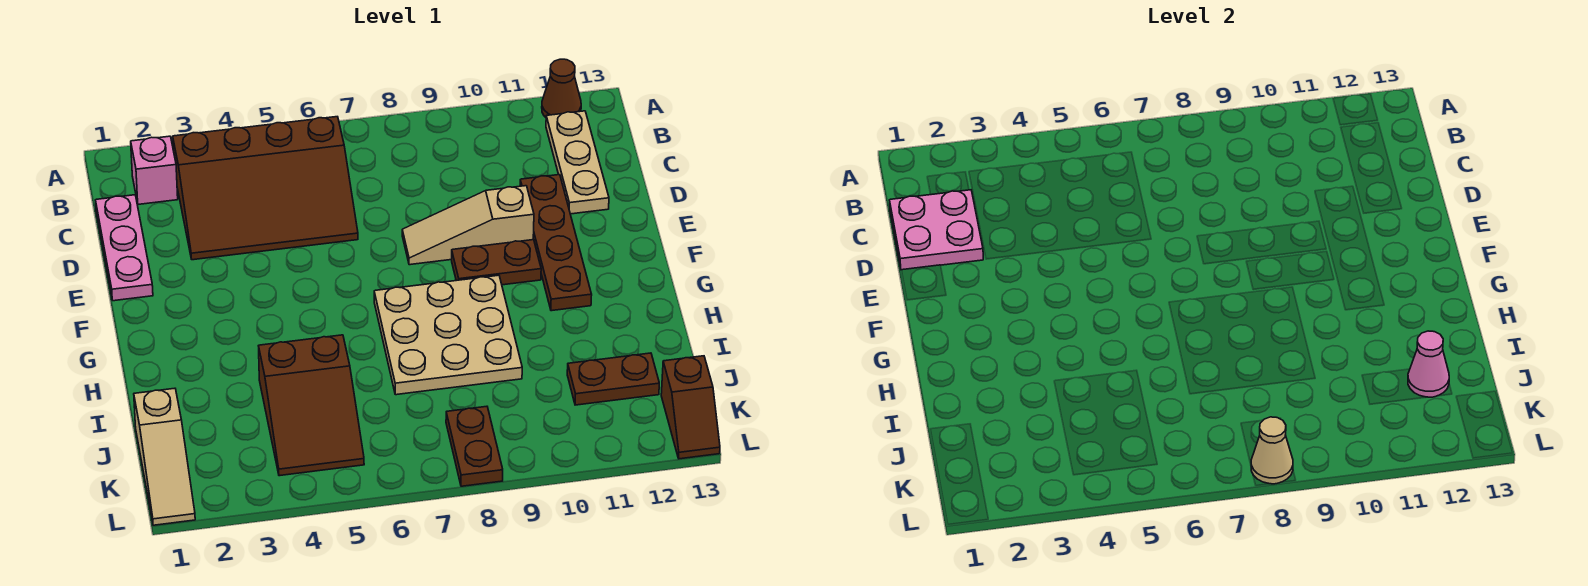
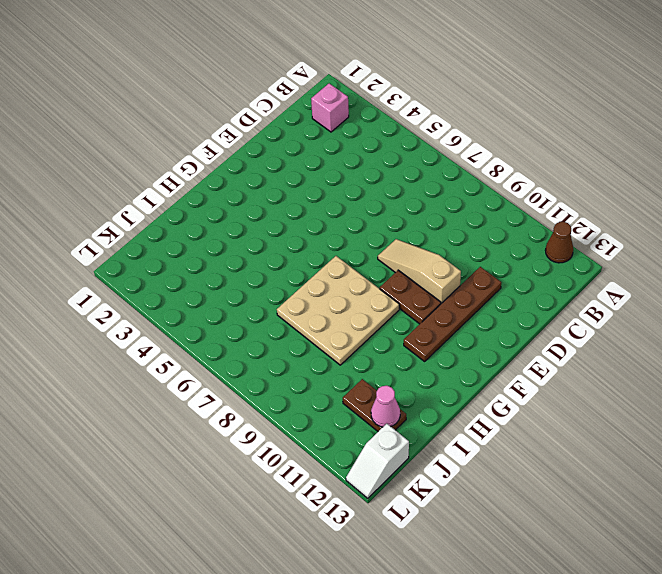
white slope K13:L13 level 1 top K -> brown slope K13:L13 level 1 top K
none -> brown slope B3:D6 level 1 top B
none -> tan plate B12:D12 level 1
none -> pink plate C1:E1 level 1

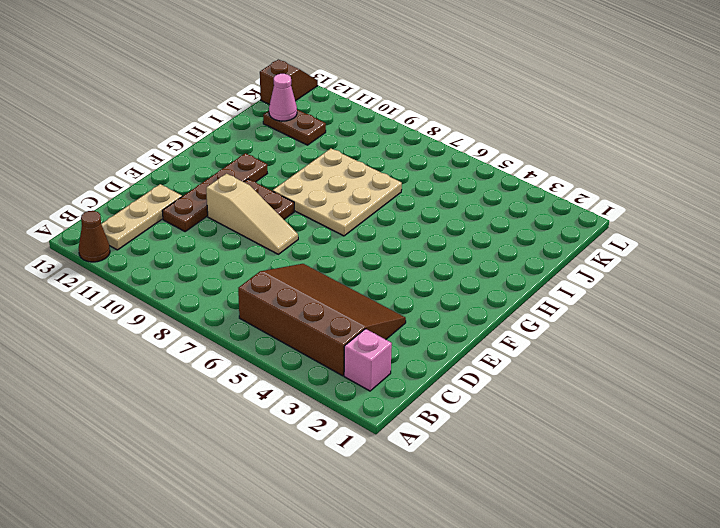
none -> pink plate C1:E1 level 1
none -> brown slope I4:K5 level 1 top I
none -> tan slope J1:L1 level 1 top J

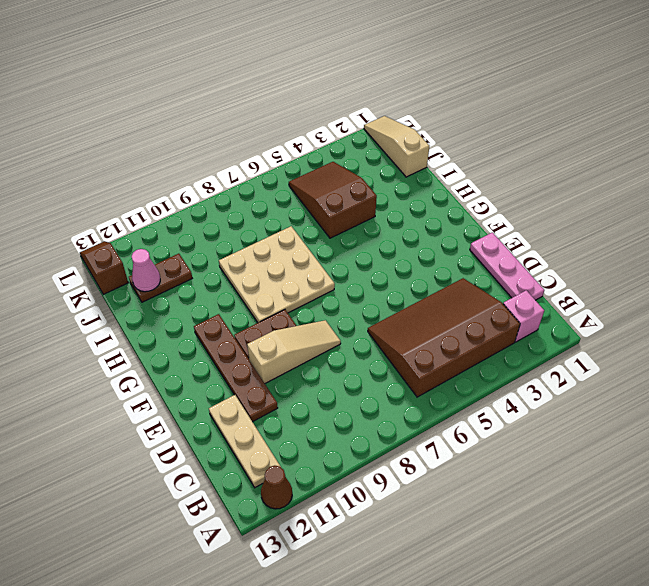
none -> brown plate K8:L8 level 1
none -> pink plate C1:D2 level 2
none -> tan cone L8 level 2

